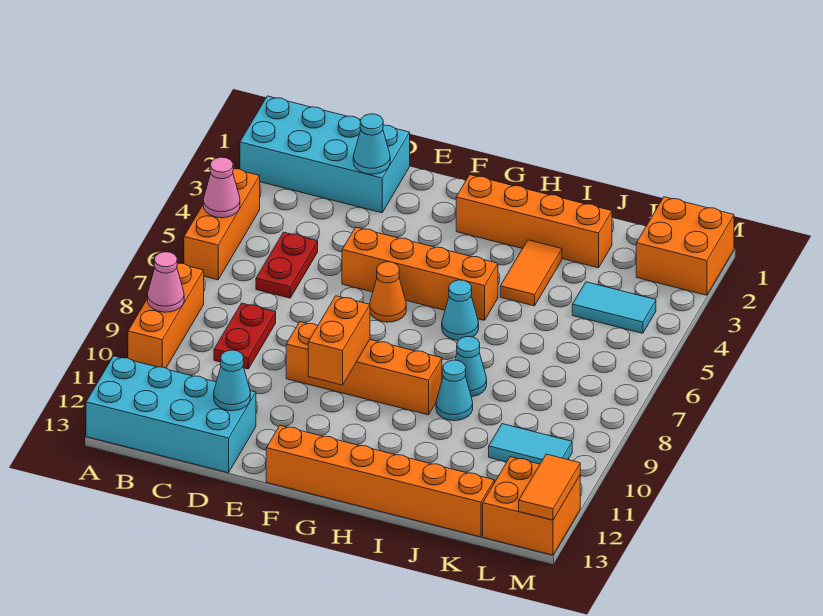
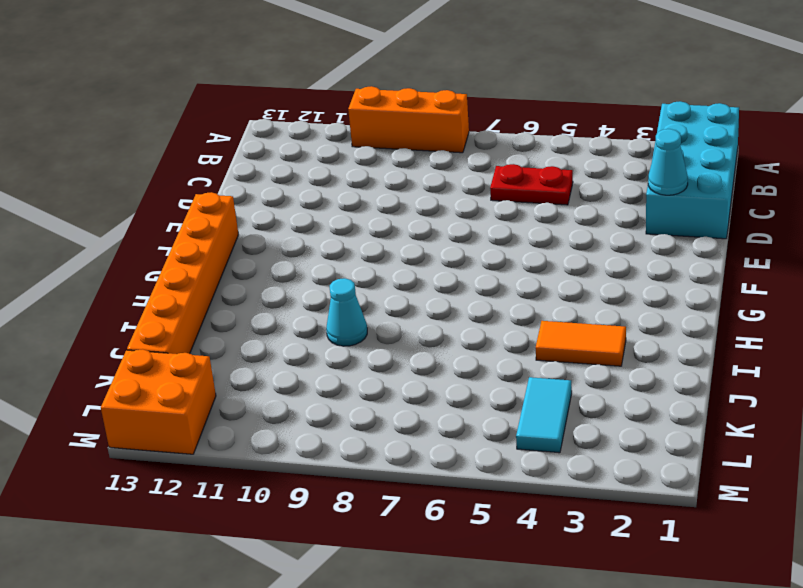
none -> orange brick A4:A6 level 1
none -> cyan brick A12:D13 level 1
none -> red plate C8:C9 level 1

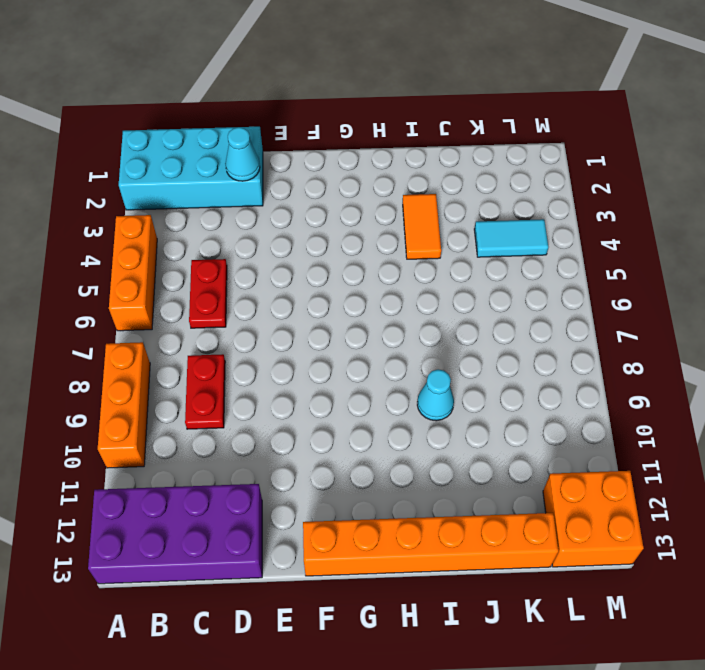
purple brick A12:D13 level 1 -> cyan brick A12:D13 level 1
none -> orange brick E5:H5 level 1
none -> orange brick E9:H9 level 1
none -> orange cone F6 level 1

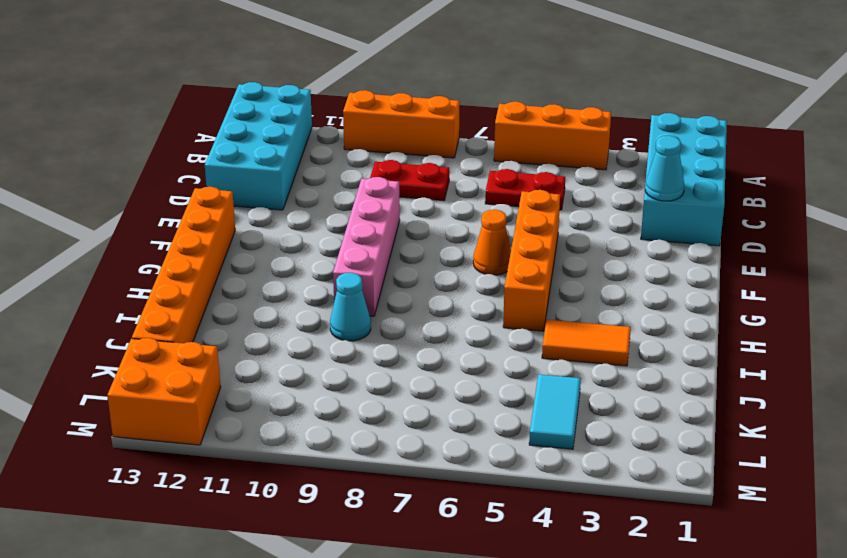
pink brick E9:H9 level 1 -> orange brick E9:H9 level 1
none -> orange brick G2:J2 level 1
none -> cyan cone H6 level 1
none -> cyan cone I8 level 1

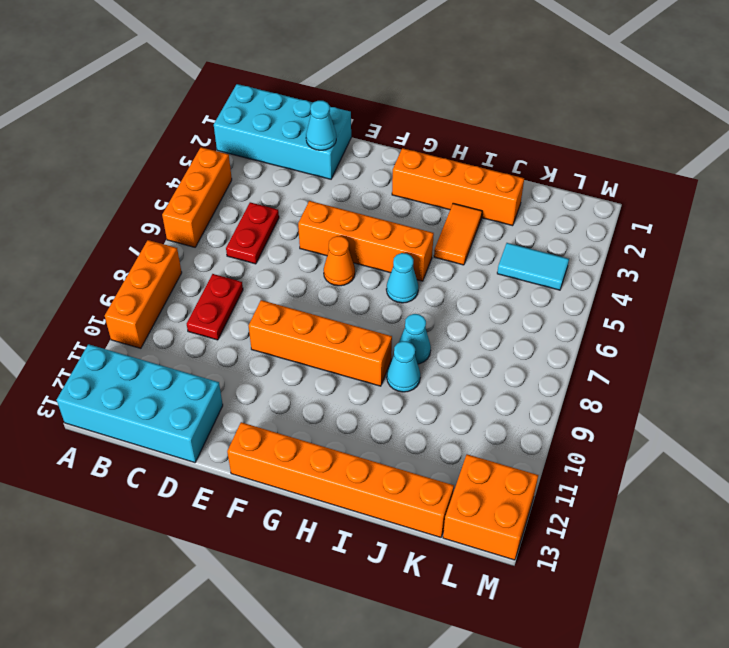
none -> cyan tile K10:L10 level 1
none -> orange brick L1:M2 level 1
none -> pink cone A5 level 2

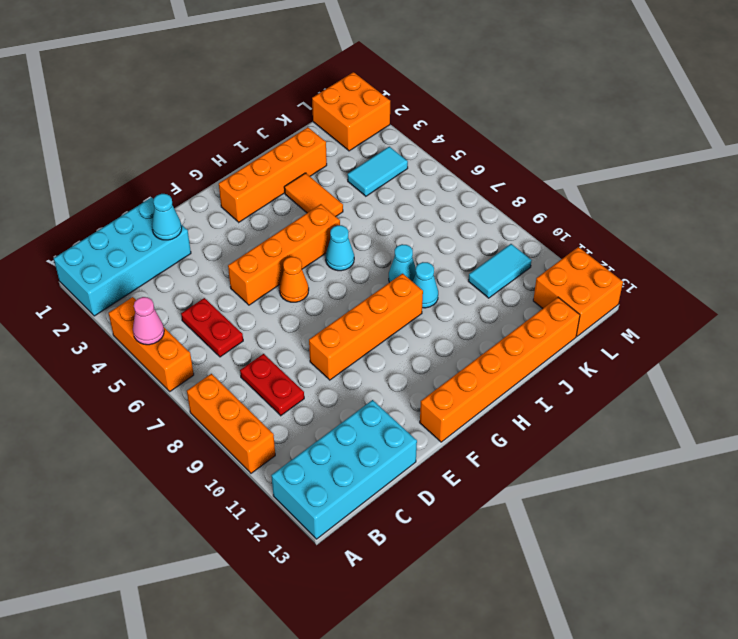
none -> pink cone A9 level 2
none -> cyan cone D12 level 2
none -> orange brick F9:F10 level 2

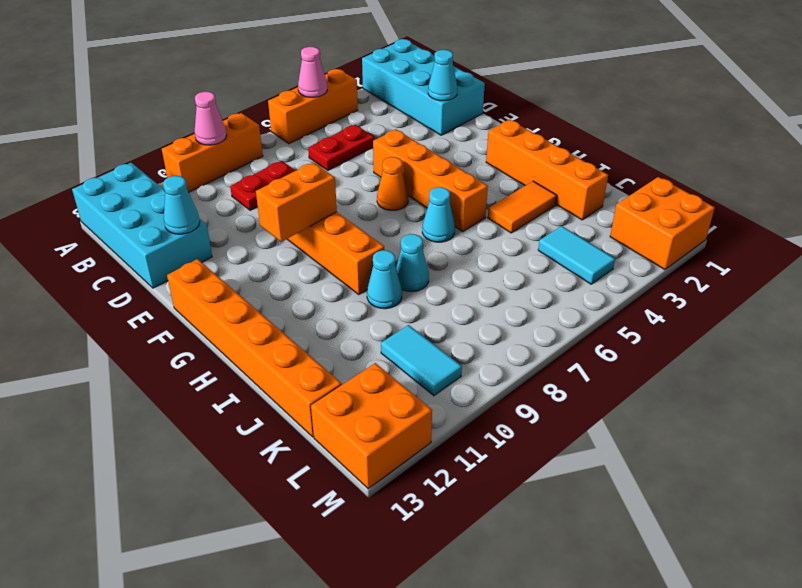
none -> orange tile M12:M13 level 2

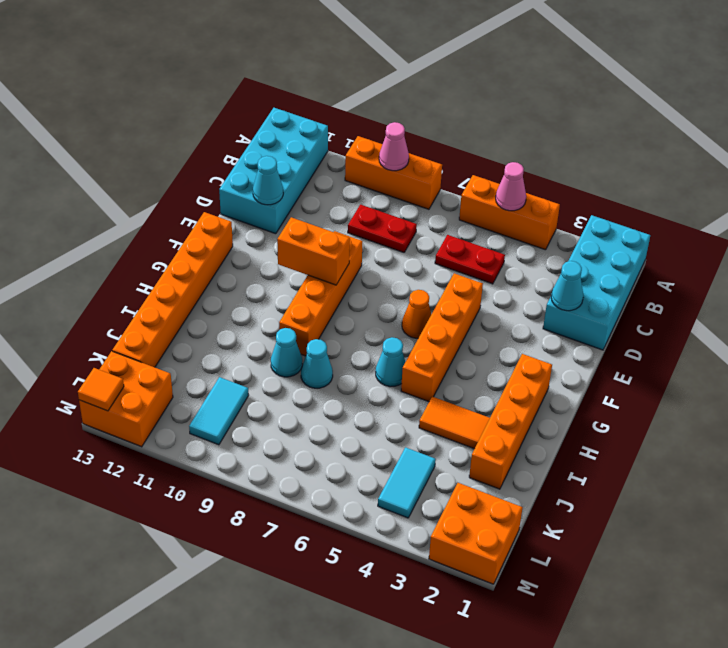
orange tile M13 level 2 -> orange tile M12:M13 level 2

